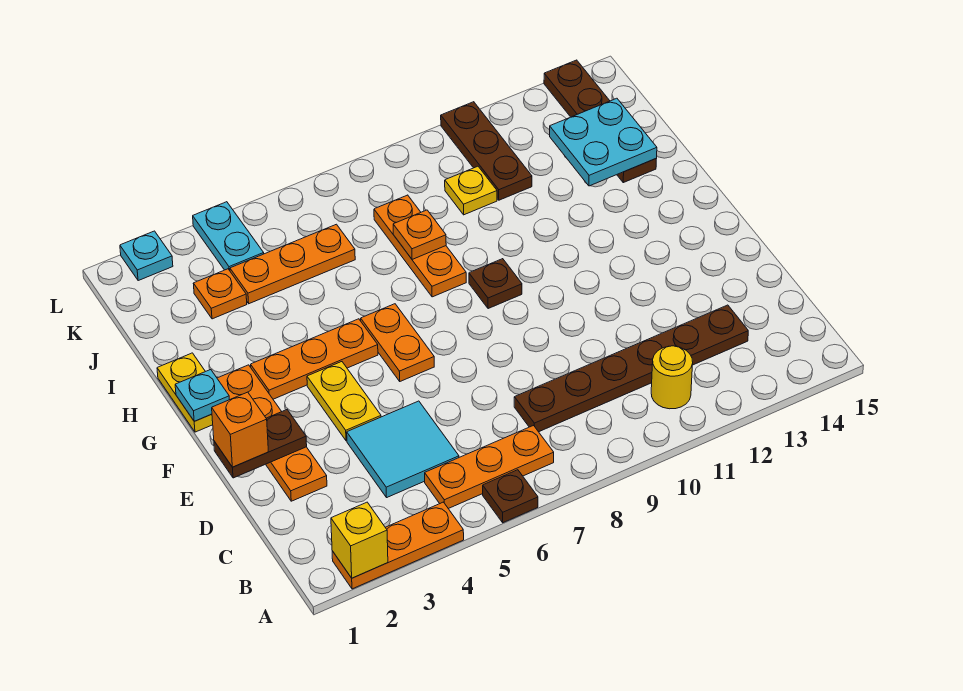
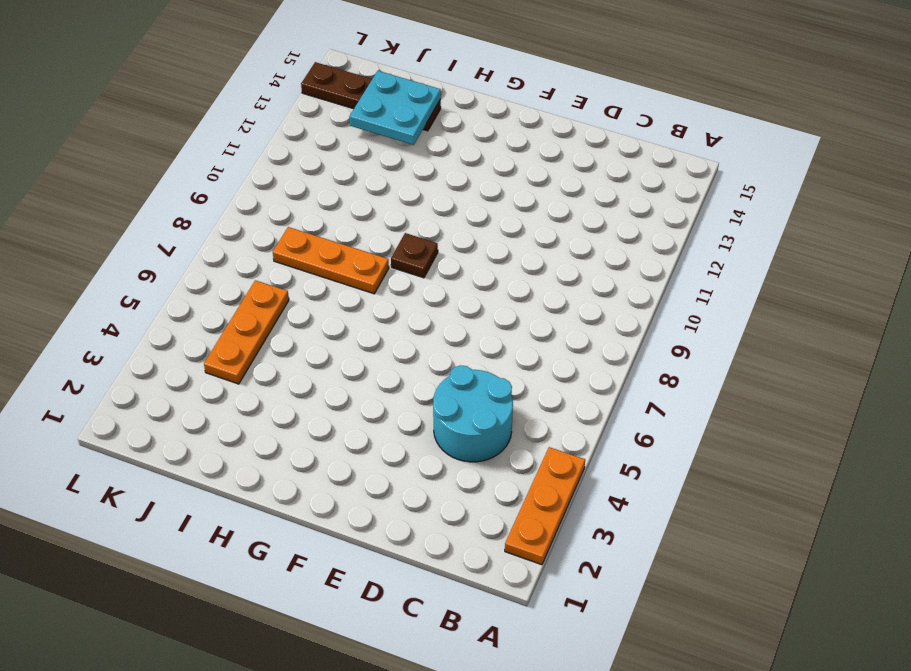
cyan round brick C4:D5 level 1 -> cyan tile C4:D5 level 1
none -> brown plate A6 level 1
none -> orange plate B5:B7 level 1
none -> yellow round brick B11 level 1

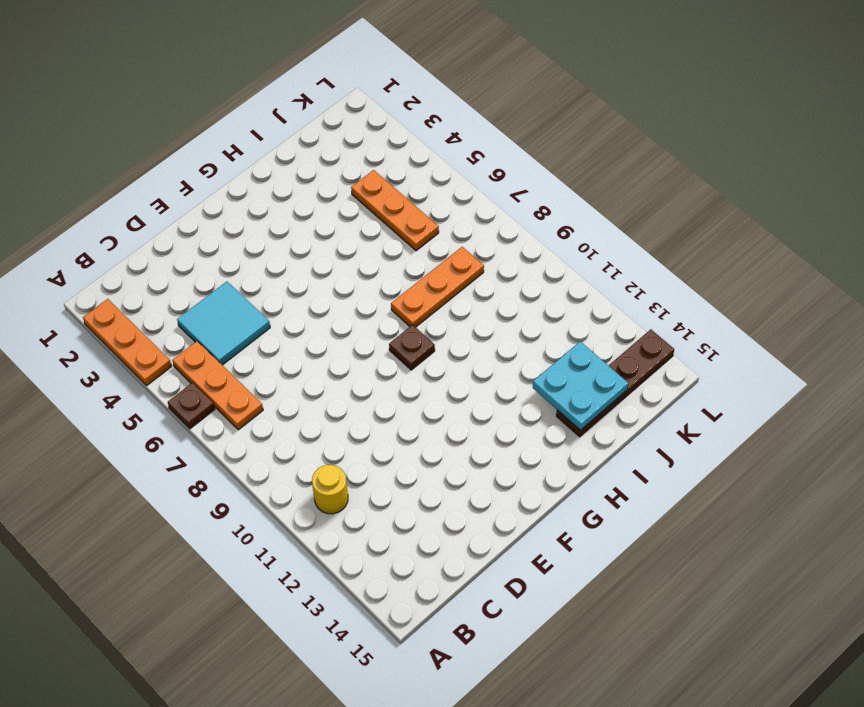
none -> brown plate C8:C13 level 1
none -> orange plate D2:G2 level 1
none -> yellow plate E4:F4 level 1

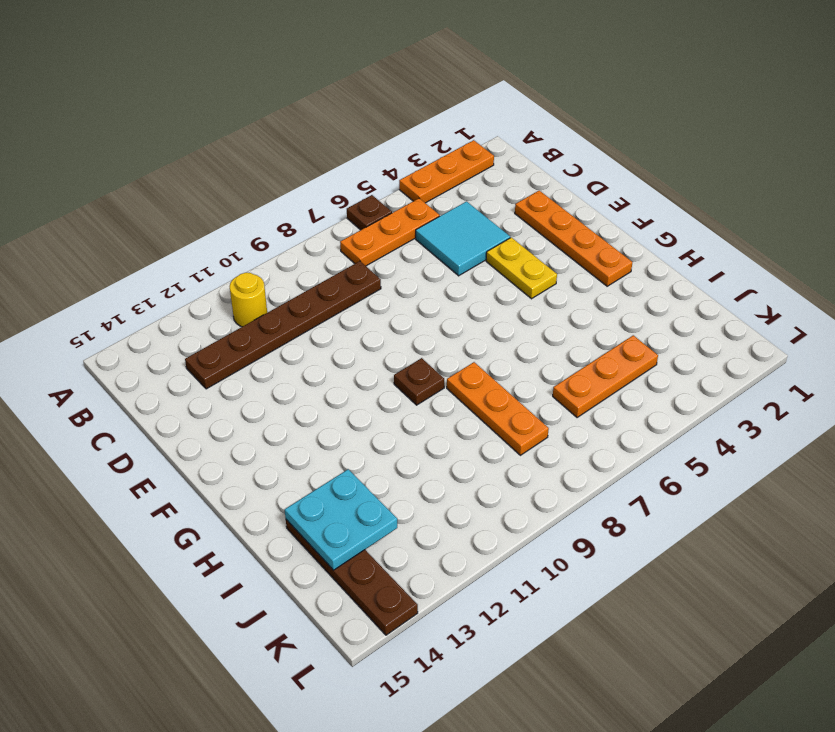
none -> orange plate F6:G6 level 1
none -> yellow plate G1:H1 level 1
none -> orange plate G3:G5 level 1

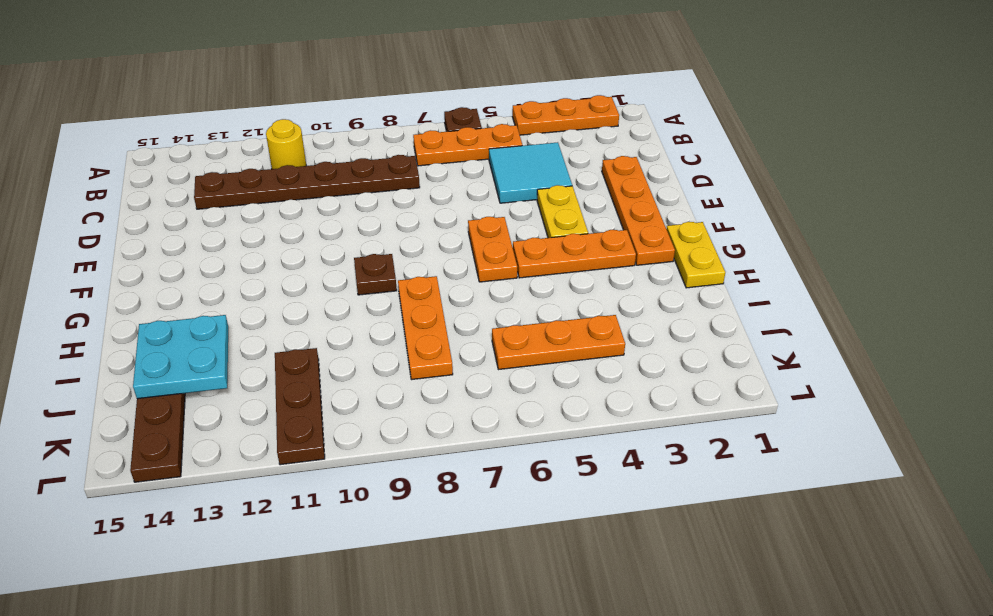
none -> orange plate J3 level 1
none -> yellow plate J10 level 1
none -> cyan plate K4:L4 level 1

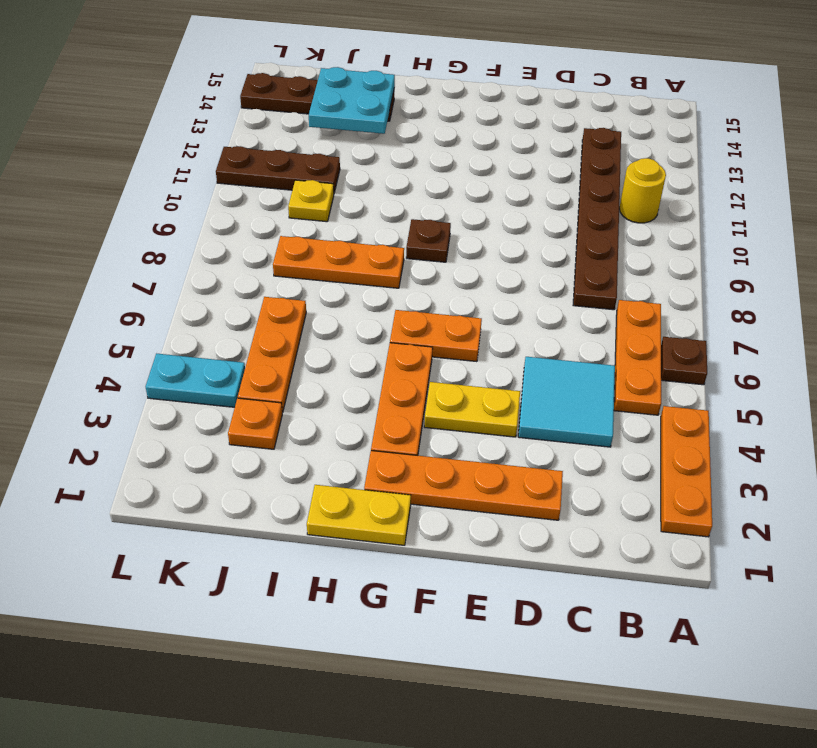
none -> cyan plate L2 level 1
none -> yellow brick A2 level 2
none -> brown plate E1:E2 level 2

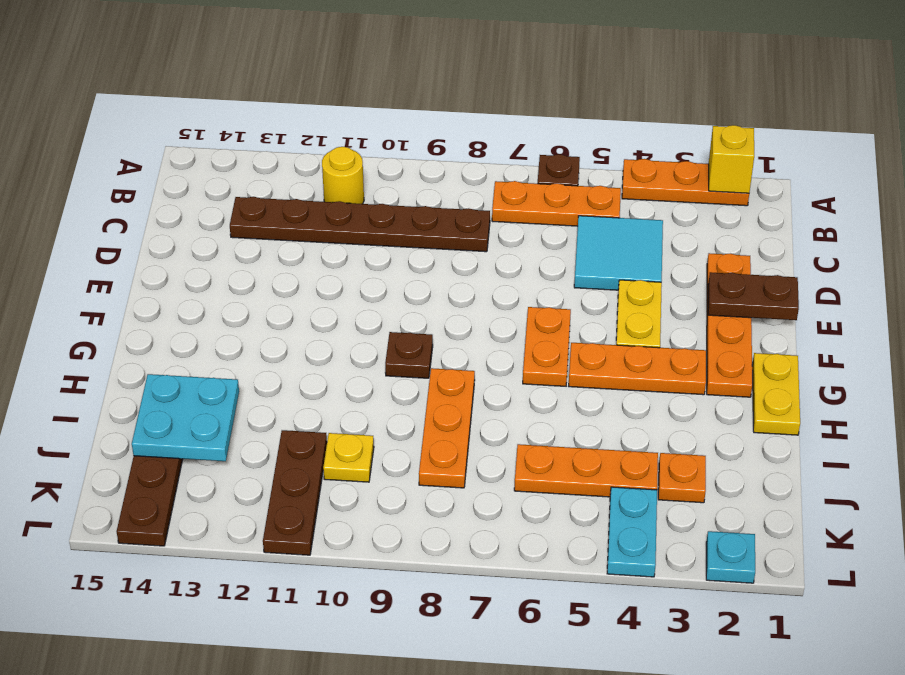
none -> cyan plate G1 level 2
none -> orange plate I8 level 2
none -> orange brick E1 level 3

